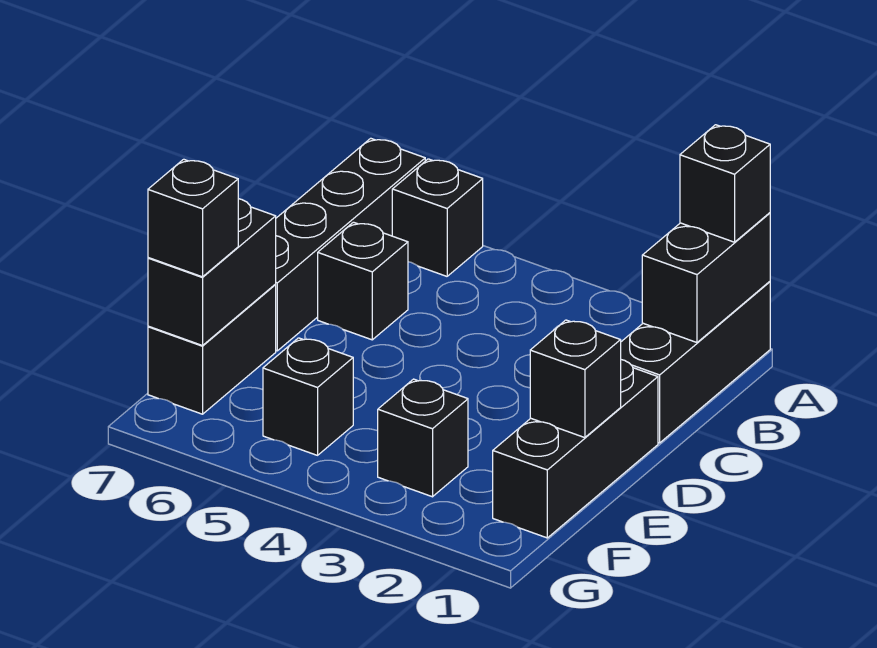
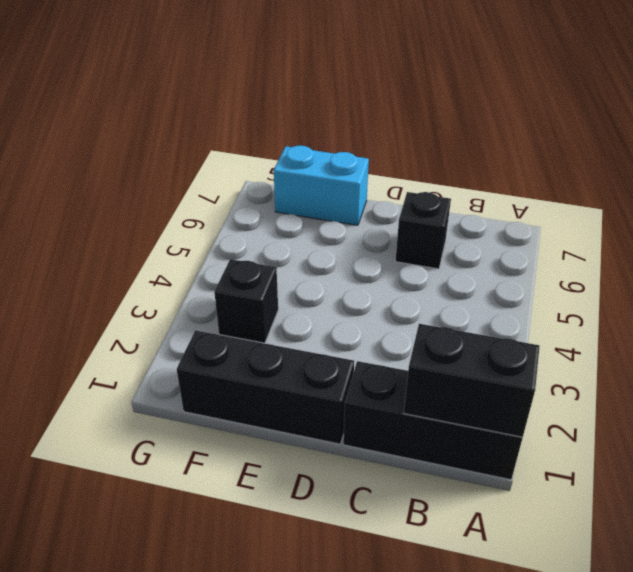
cyan brick E7:F7 level 1 -> black brick E7:F7 level 1
none -> black brick A6 level 1
none -> black brick A7:D7 level 1
none -> black brick F5 level 1

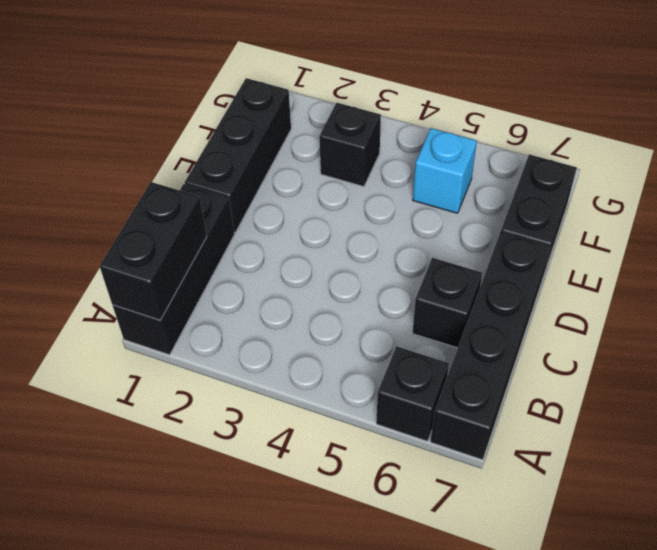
cyan brick F5 level 1 -> black brick F5 level 1
none -> black brick E1 level 2
none -> black brick E7:F7 level 2
none -> black brick A1 level 3

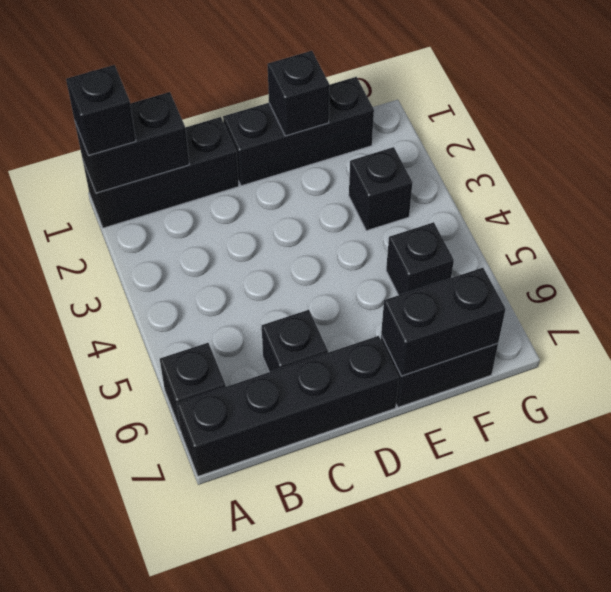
none -> black brick F7 level 3

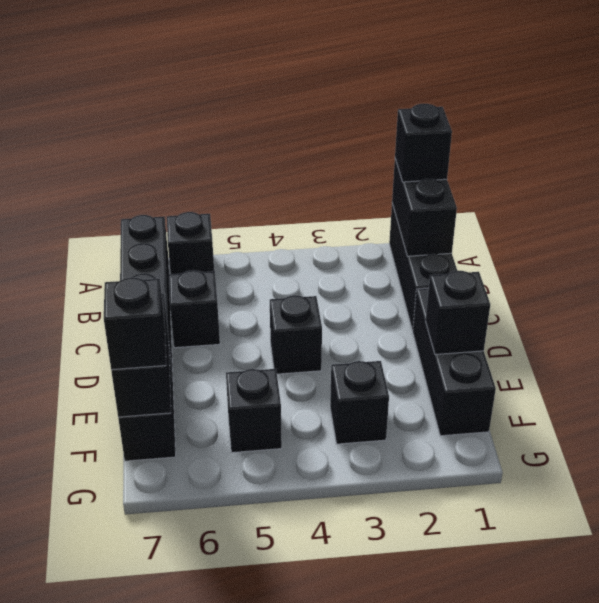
black brick D4 level 1 -> none

